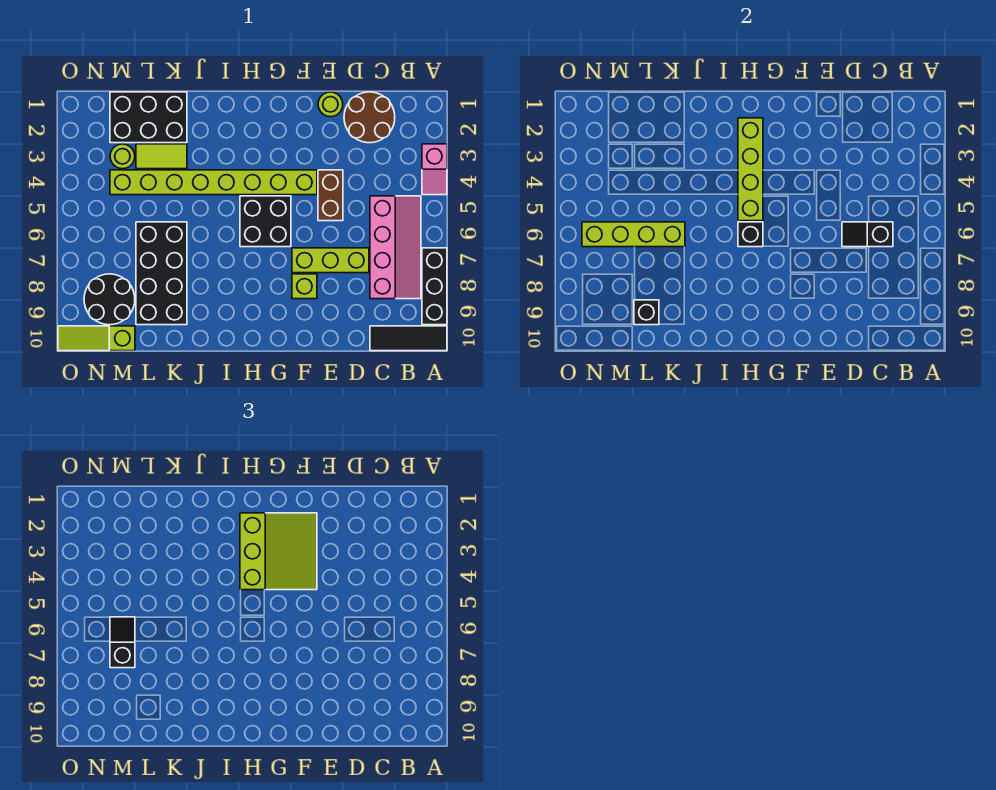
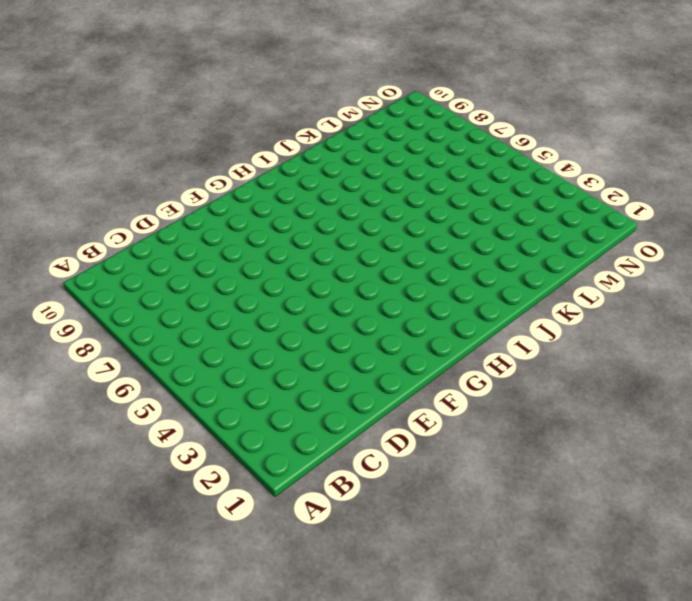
none -> pink slope A3:A4 level 1 top 3
none -> black brick A7:A9 level 1
none -> black tile A10:C10 level 1

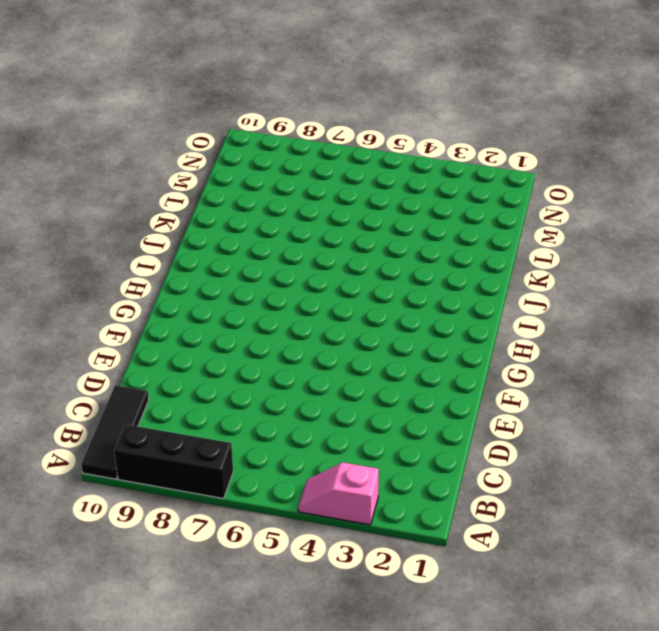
none -> pink slope B5:C8 level 1 top C
none -> brown round brick C1:D2 level 1
none -> lime brick D7:F7 level 1

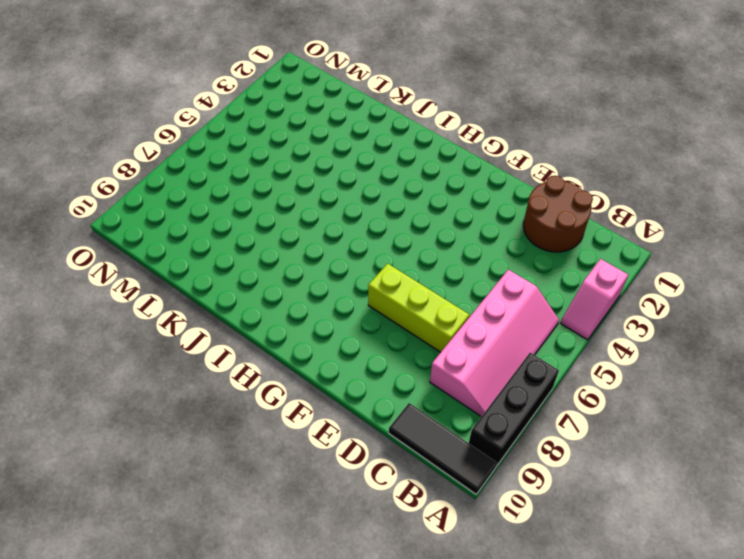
none -> lime round brick E1 level 1
none -> brown brick E4:E5 level 1
none -> lime brick F4:M4 level 1

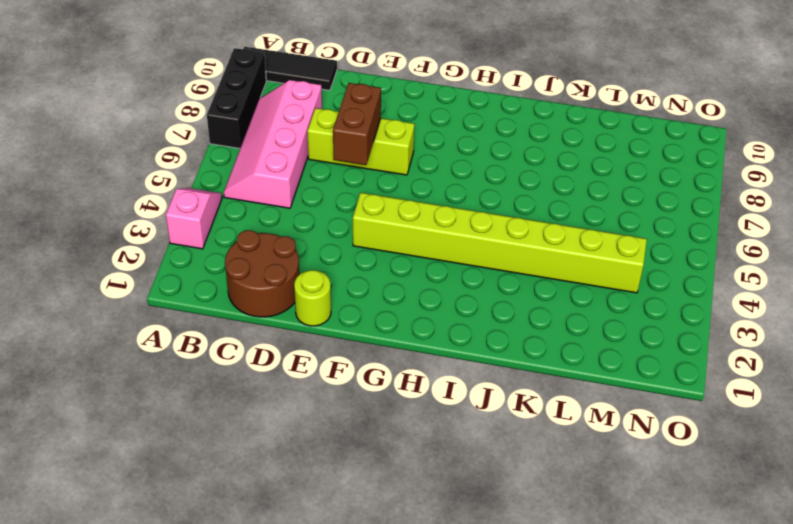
brown brick E6:E7 level 2 -> brown brick E4:E5 level 1
none -> lime brick F8 level 1
none -> black brick G5:H6 level 1
none -> black brick K1:M2 level 1

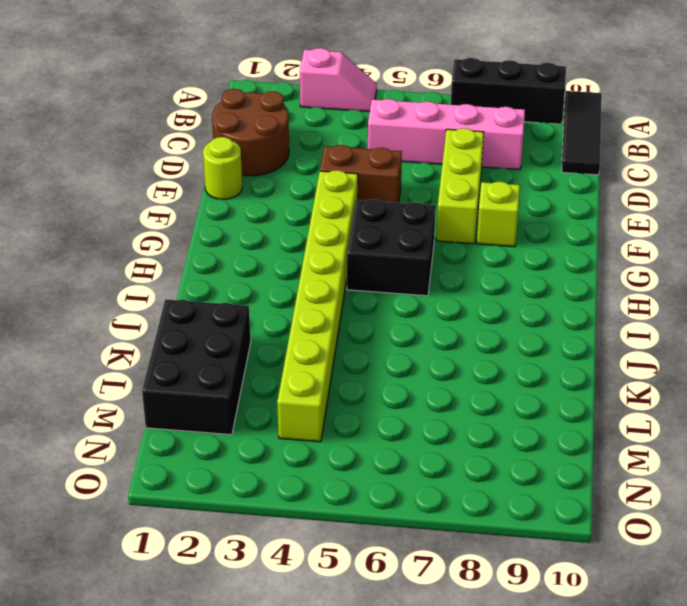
none -> lime tile K3:L3 level 1
none -> black brick K6:L9 level 1
none -> lime round brick M3 level 1

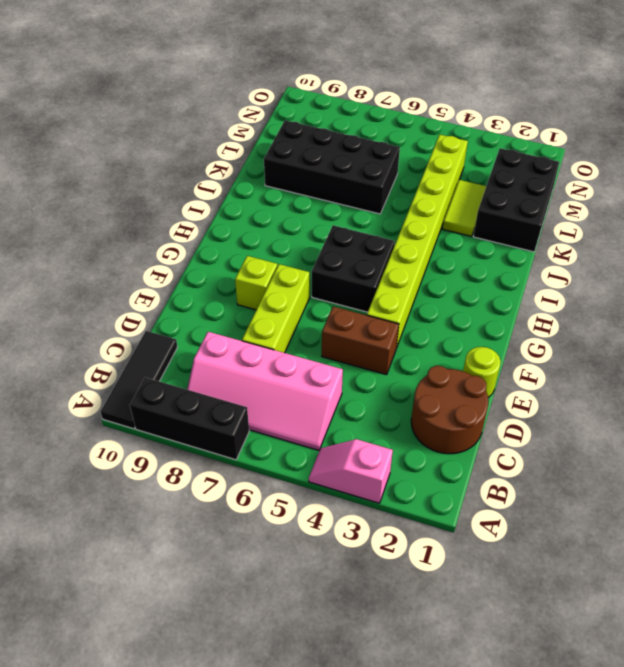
none -> lime round brick M3 level 1
none -> black round brick M8:N9 level 1
none -> lime slope M10:O10 level 1 top M

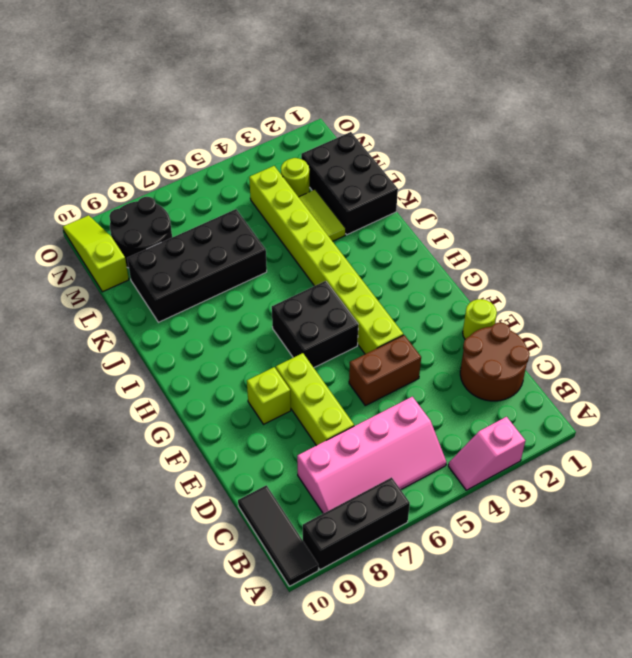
none -> black slope C6:D6 level 2 top C
none -> lime brick H2:H5 level 2
none -> black brick H6 level 2

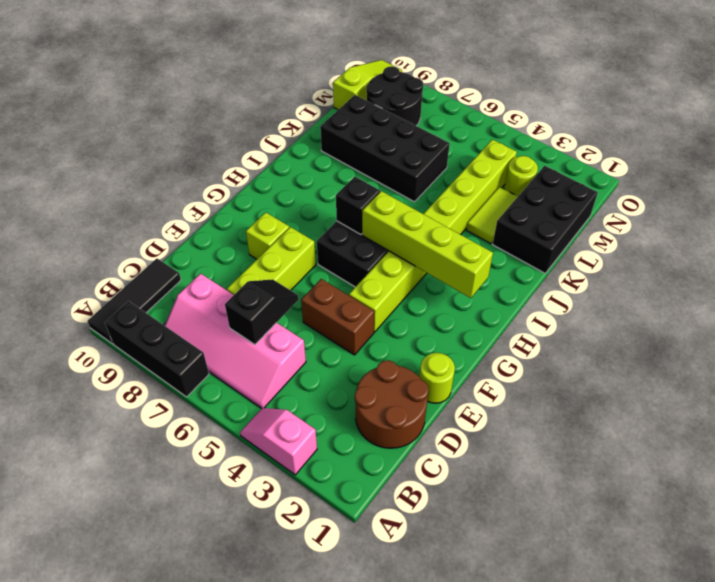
none -> lime brick K6:N6 level 2
none -> black brick L9 level 2
none -> lime slope F2:H4 level 3 top H

